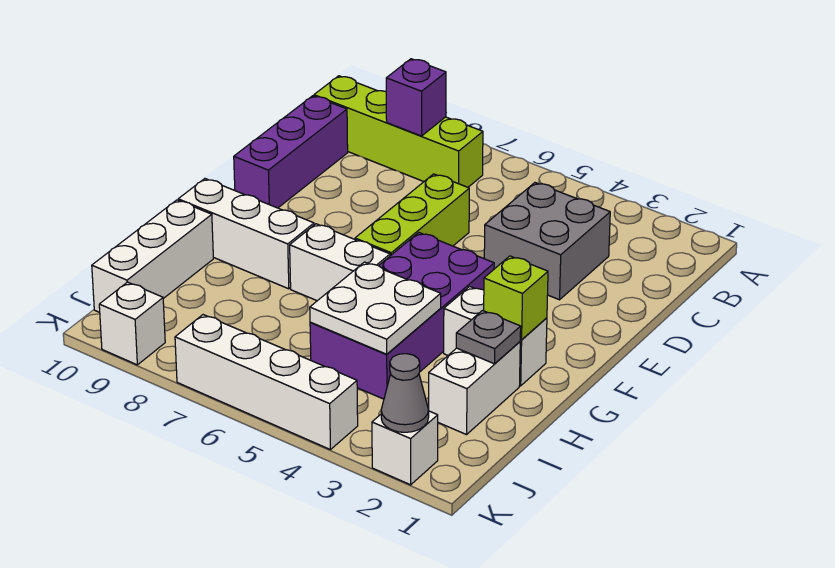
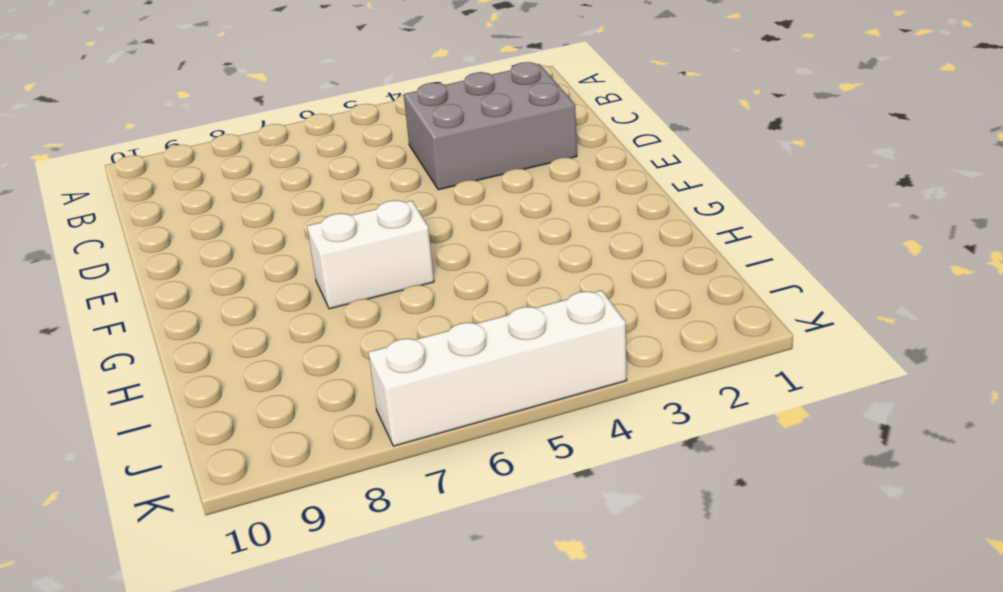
grey brick C2:D4 level 1 -> grey brick C3:D4 level 1
none -> lime brick B7:B10 level 1
none -> purple brick C10:E10 level 1
none -> lime brick D6:F6 level 1

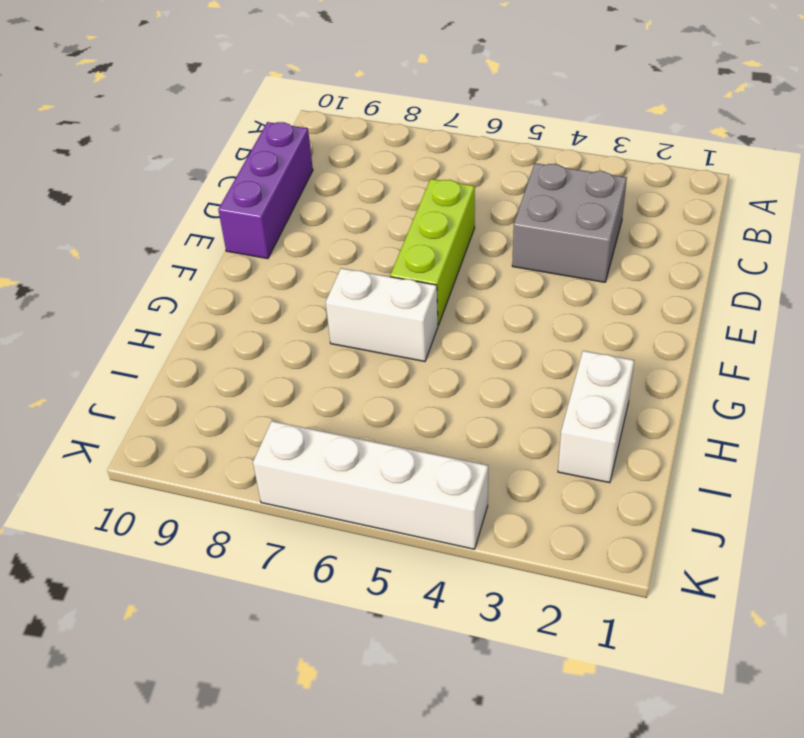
none -> lime brick B7:B10 level 1
none -> purple brick F4:I5 level 1
none -> white brick G2:G3 level 1

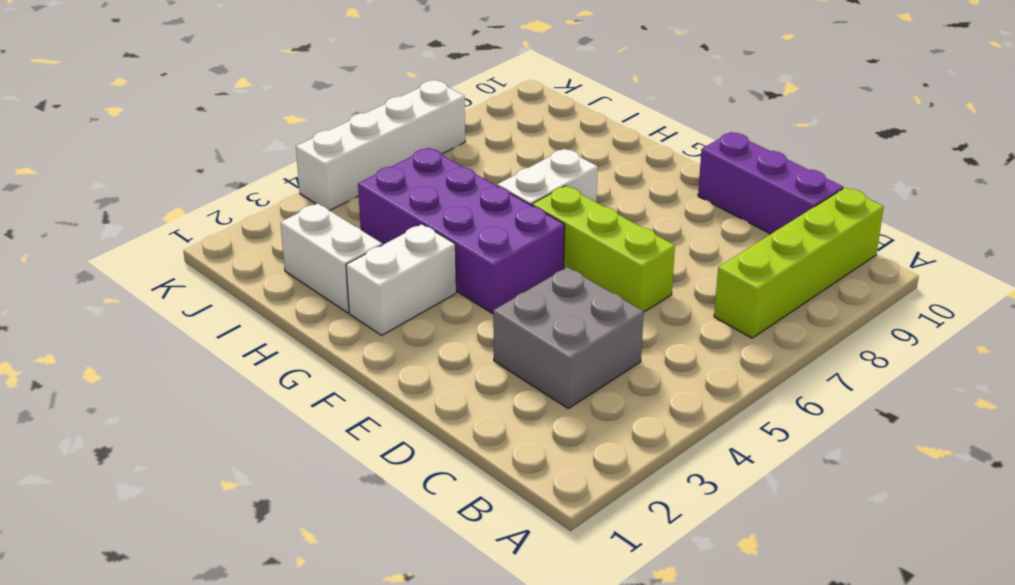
none -> white brick G8:G10 level 1
none -> white brick H10:J10 level 1
none -> white brick K2 level 1

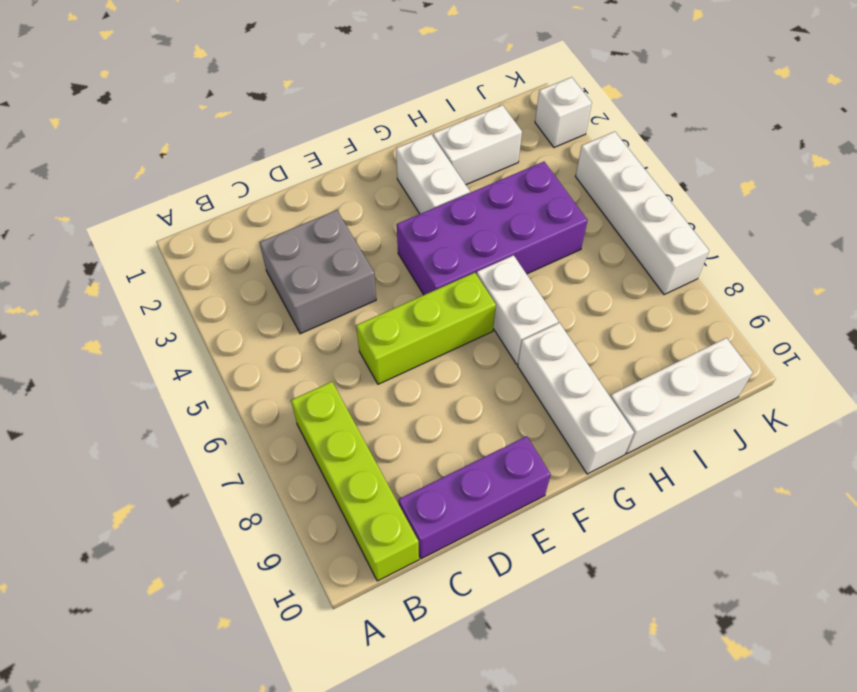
none -> white brick K9 level 1
none -> purple brick B8 level 2
none -> lime brick G2 level 2

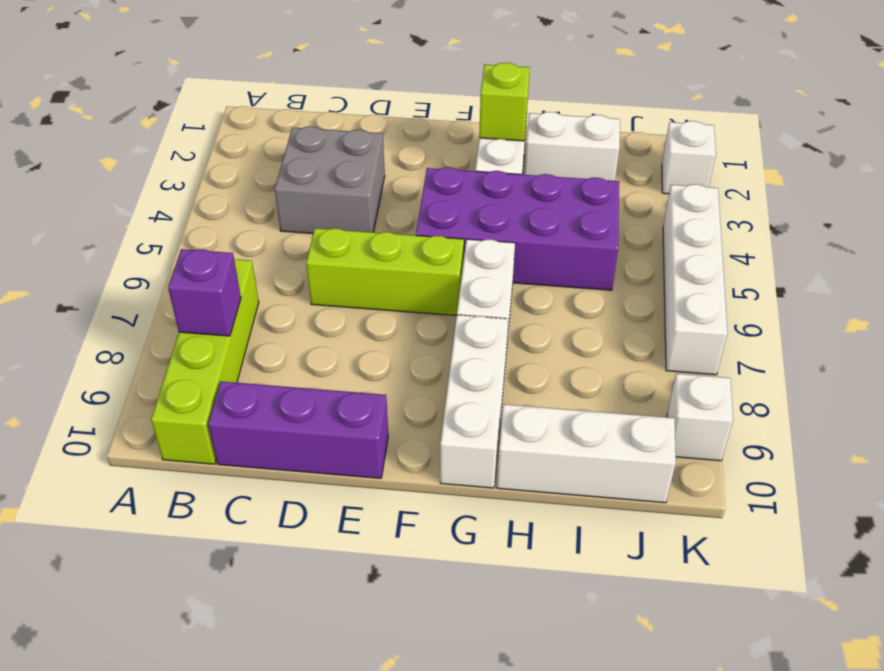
none -> grey plate H2 level 2
none -> white plate H4:I5 level 2
none -> grey cone K2 level 2

